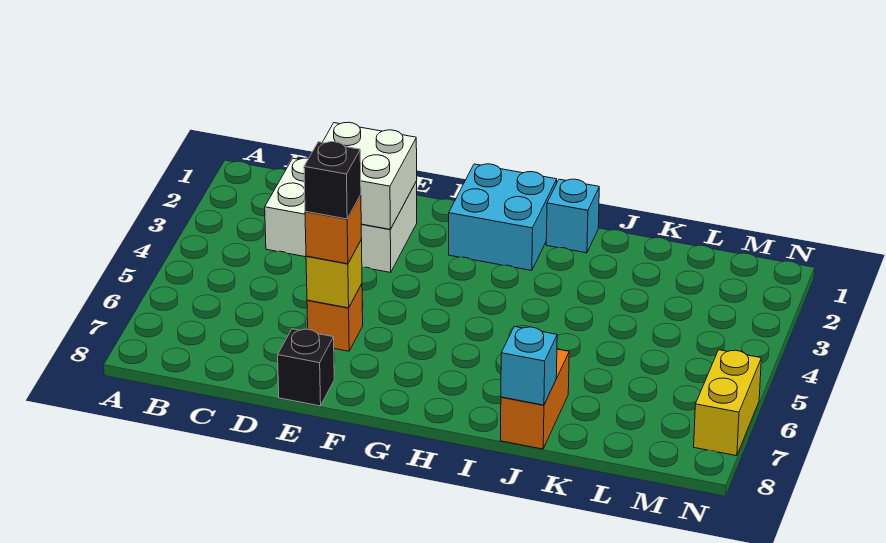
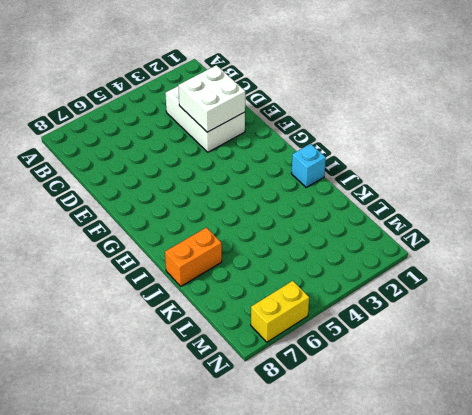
none -> orange brick E6 level 1
none -> black brick E8 level 1
none -> cyan brick G1:H2 level 1

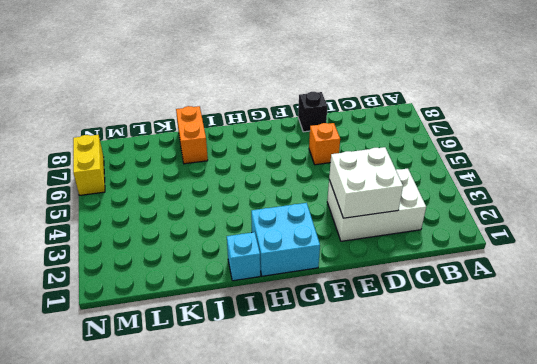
none -> yellow brick E6 level 2
none -> cyan brick J8 level 2
none -> orange brick E6 level 3

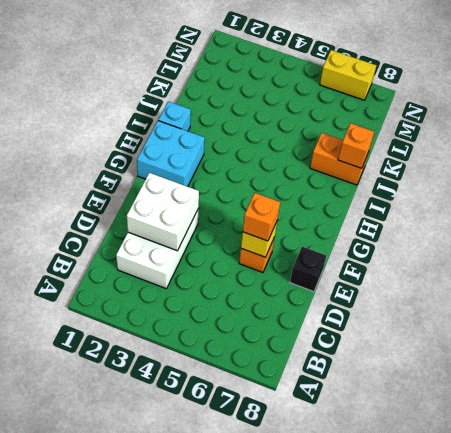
orange brick J8 level 2 -> cyan brick J8 level 2
none -> black brick E6 level 4

